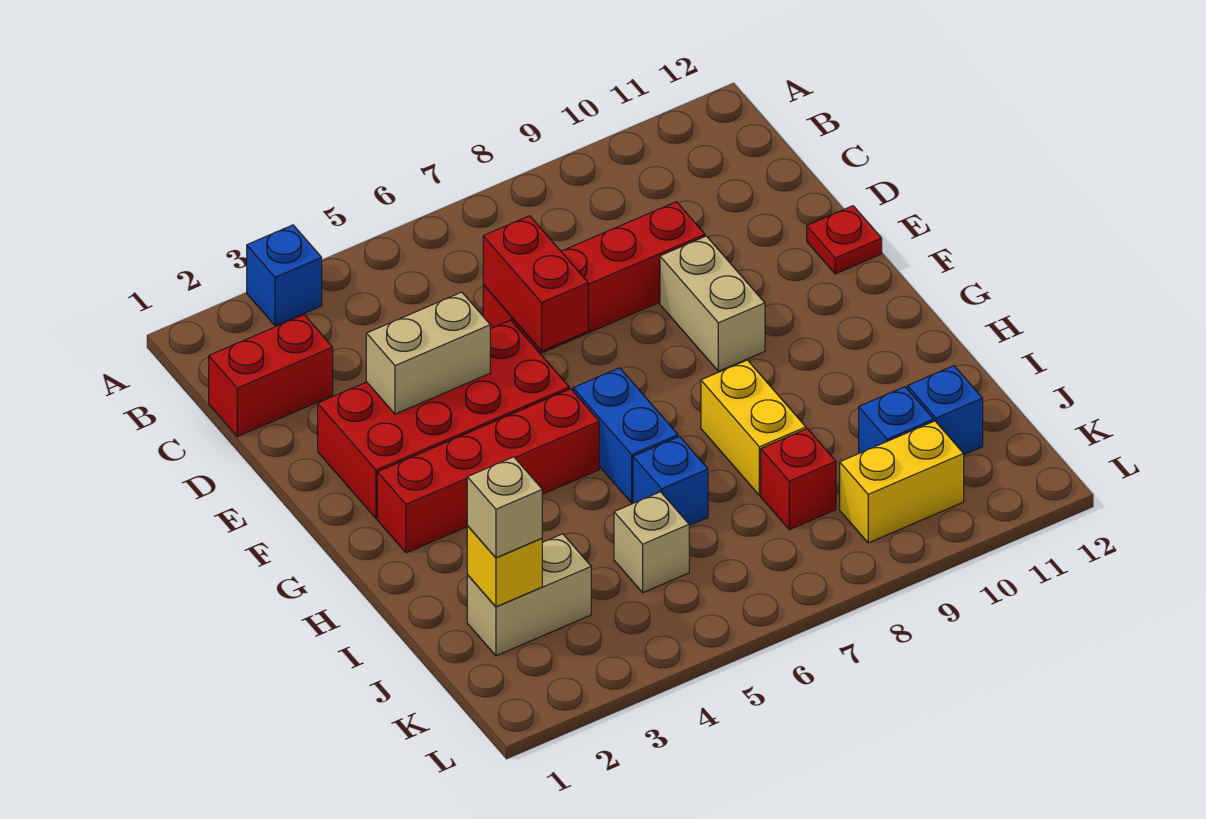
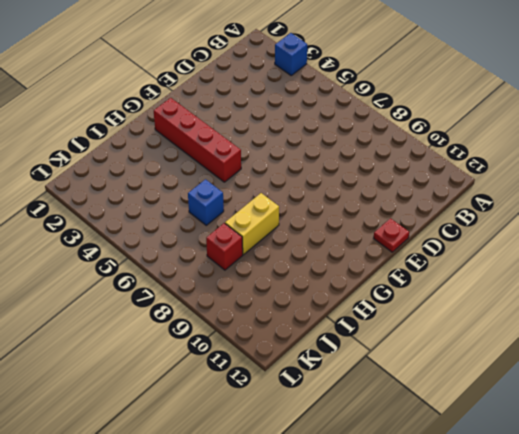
none -> red brick C1:C2 level 1
none -> red brick D6:D9 level 1
none -> red brick E2:F5 level 1

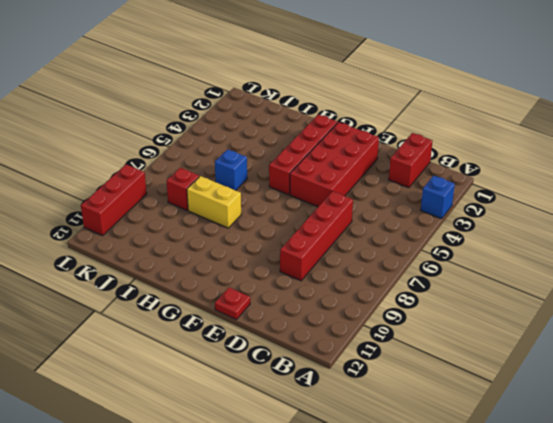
red brick L9:L11 level 1 -> none
none -> tan brick E9:F9 level 1
none -> blue brick G6:H6 level 1
none -> tan brick J2:J3 level 1

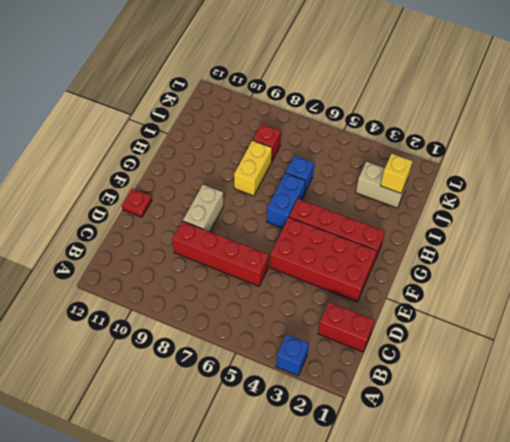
none -> tan brick J5 level 1
none -> blue brick J10 level 1
none -> blue brick J11 level 1

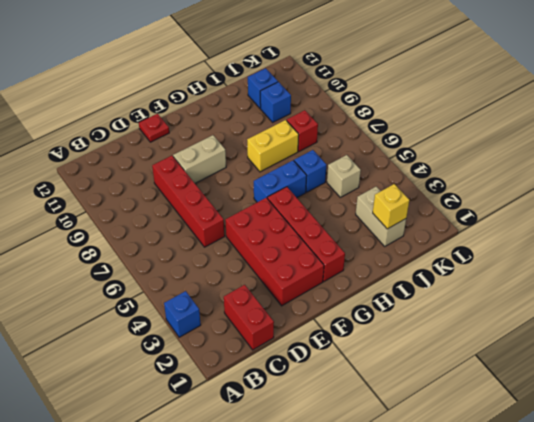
none -> yellow brick K9:K10 level 1
none -> red brick D6:E6 level 2
none -> tan brick E3:E4 level 2

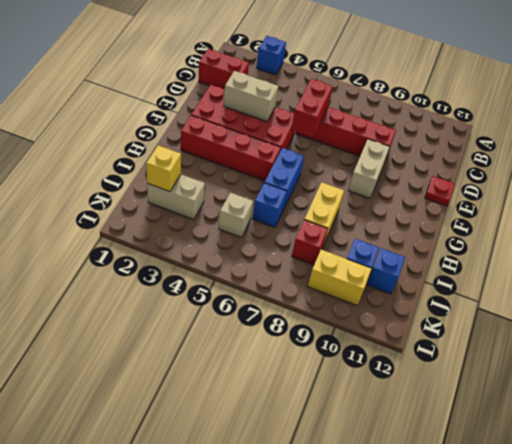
none -> tan brick J2 level 3

